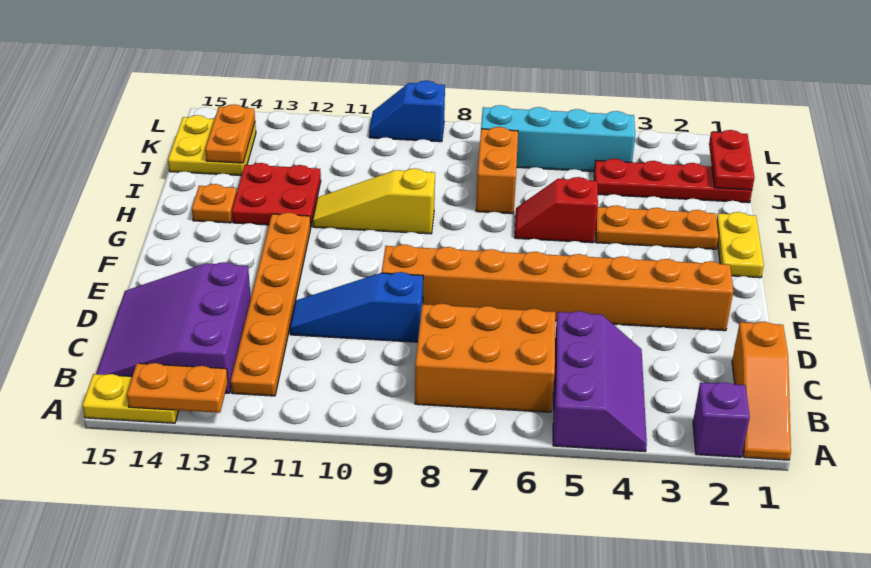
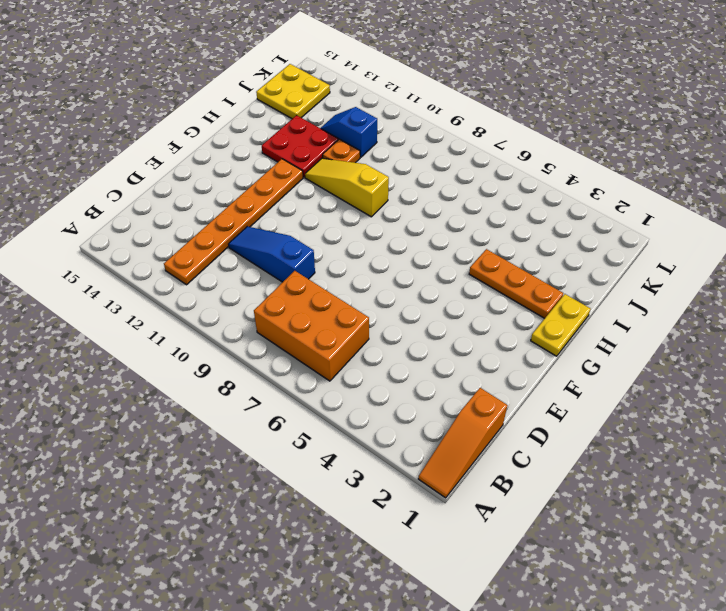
orange plate I11 level 1 -> orange plate H14 level 1
blue slope J11:J12 level 1 top 11 -> blue slope L9:L10 level 1 top 9
none -> purple brick A2 level 1
none -> purple slope A4:C5 level 1 top 5
none -> yellow plate A14:A15 level 1

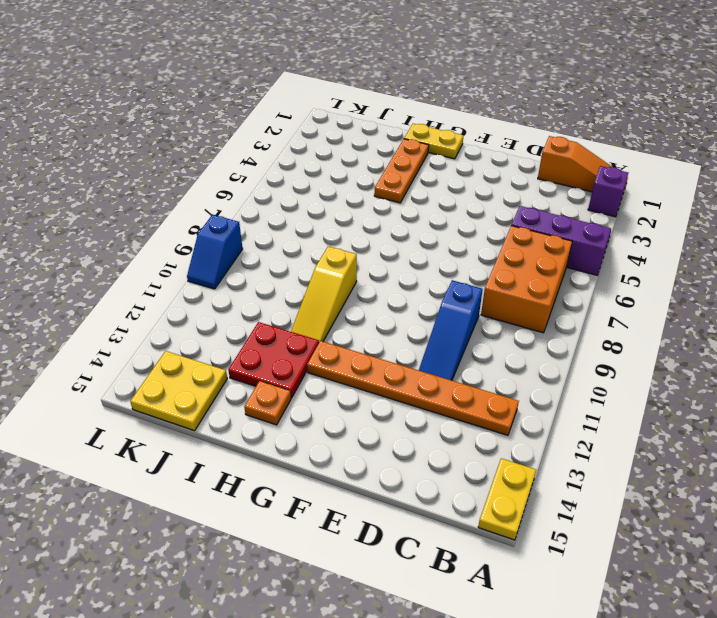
none -> purple slope B13:D15 level 1 top 13
none -> orange brick E2:E9 level 1
none -> red slope H5:H6 level 1 top 5

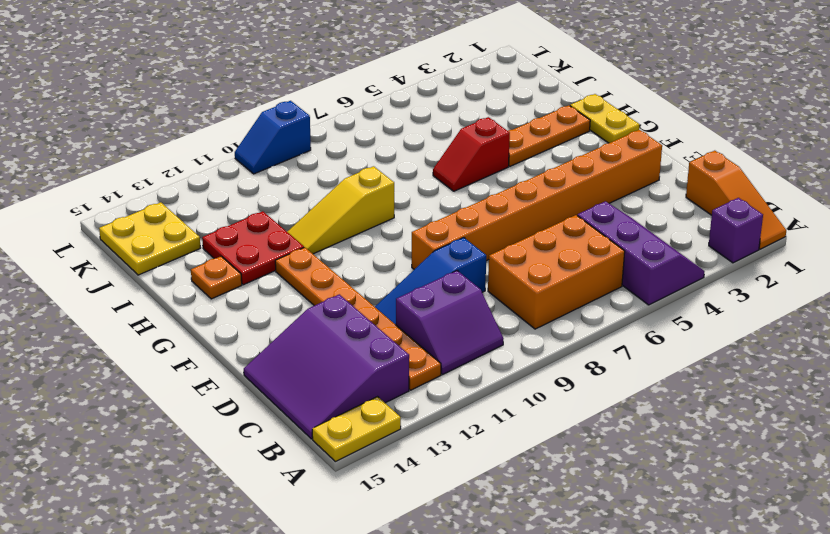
purple slope B10:C11 level 1 top C -> none
none -> orange brick I7:J7 level 1
none -> red plate J1:J4 level 1
none -> cyan brick K4:K7 level 1

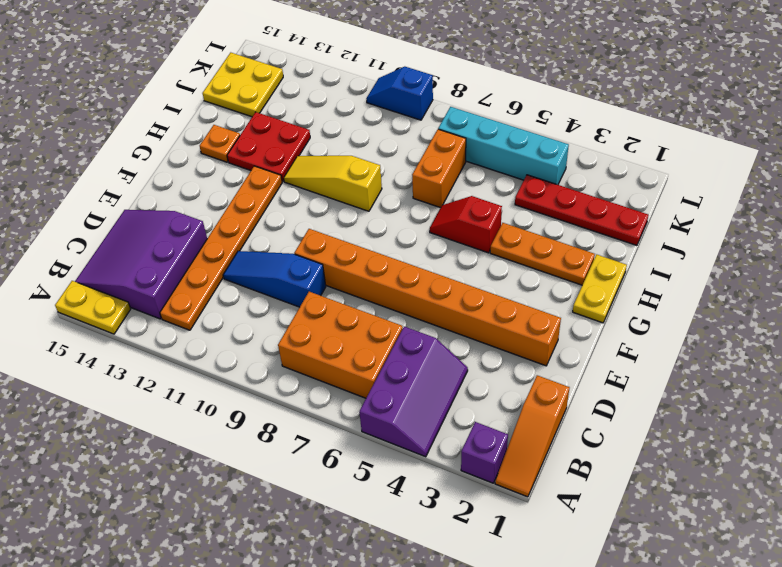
none -> orange plate A13:A14 level 2
none -> red plate J1:K1 level 2
none -> orange plate J14:K14 level 2

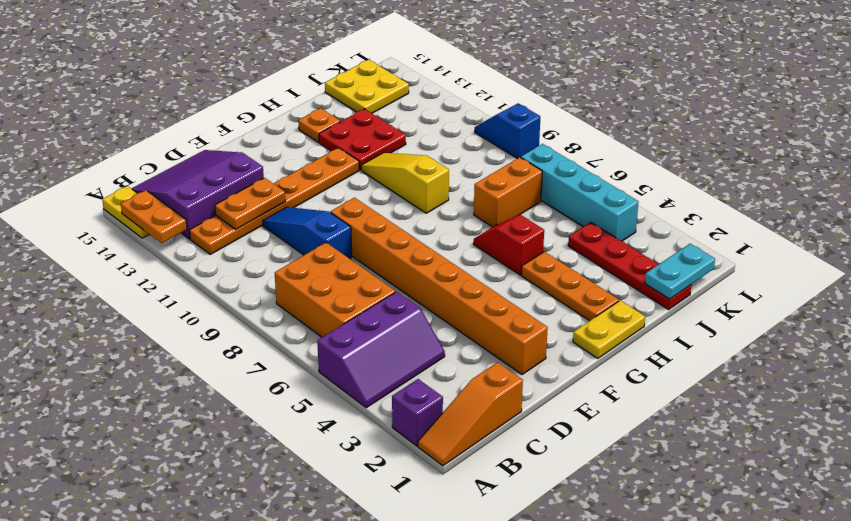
orange plate C12:D12 level 2 -> orange plate J14:K14 level 2
cyan plate J1:K1 level 2 -> red plate J1:K1 level 2

